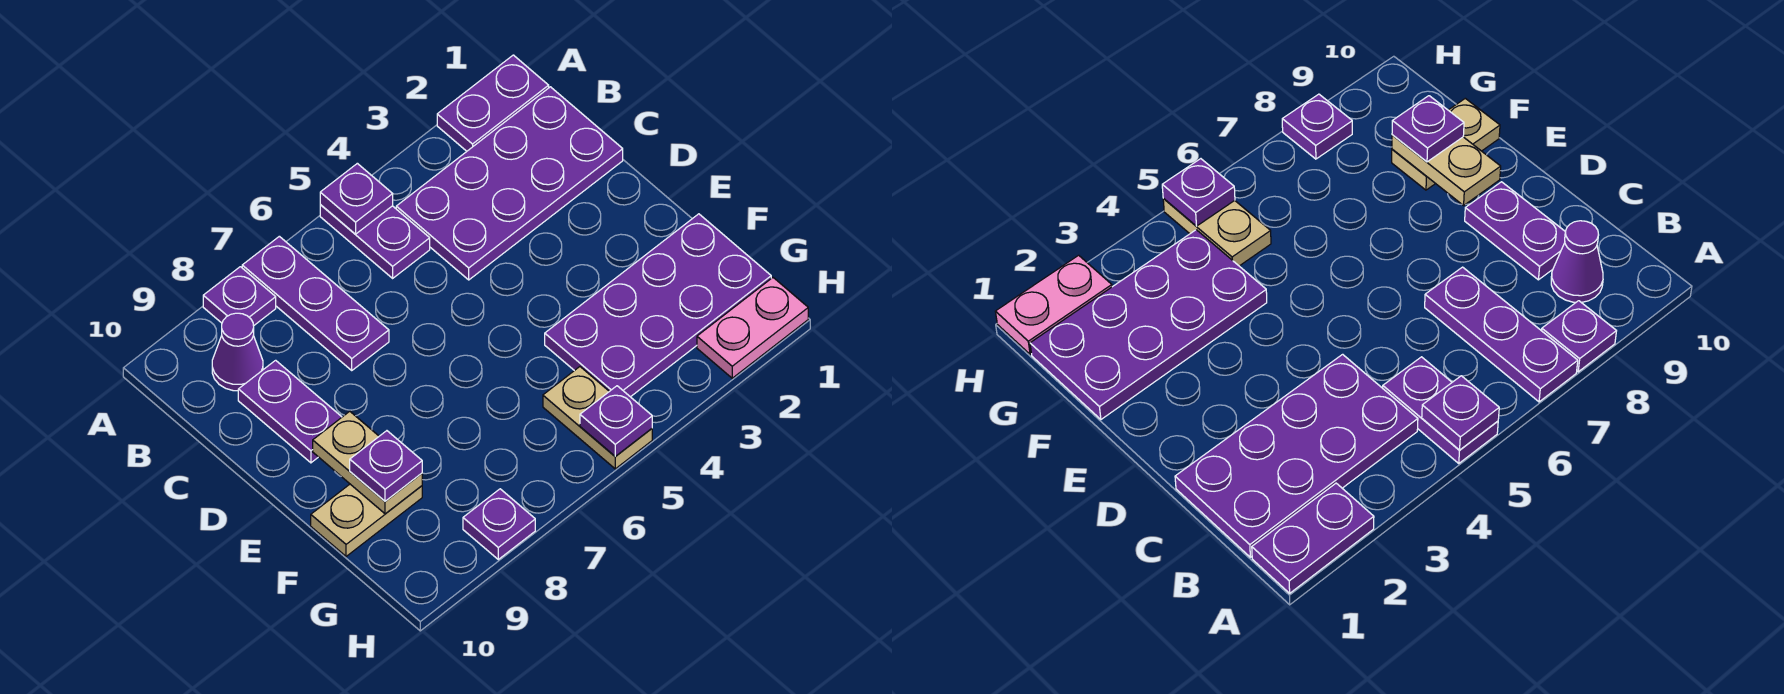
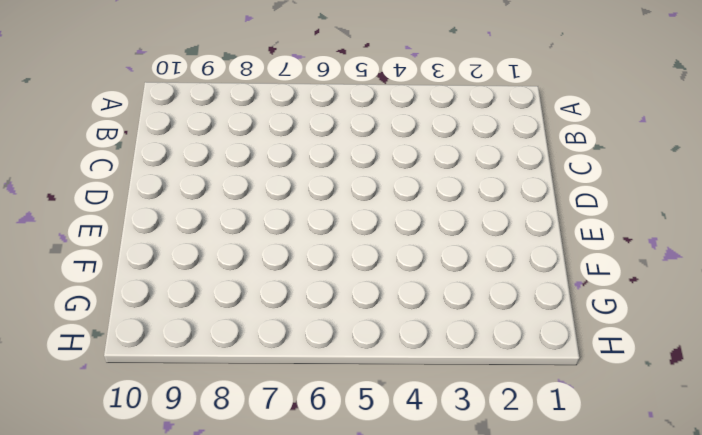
none -> purple plate A1:A2 level 1
none -> purple plate A5:B5 level 1
none -> purple plate A7:C7 level 1

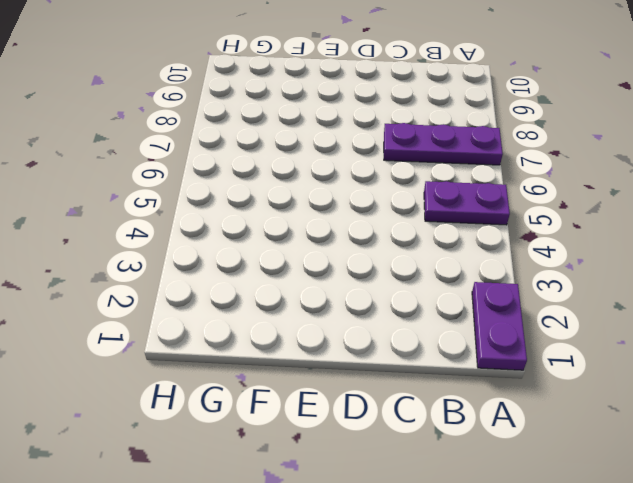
none -> purple plate A8 level 1
none -> purple plate B1:C4 level 1
none -> purple cone B9 level 1

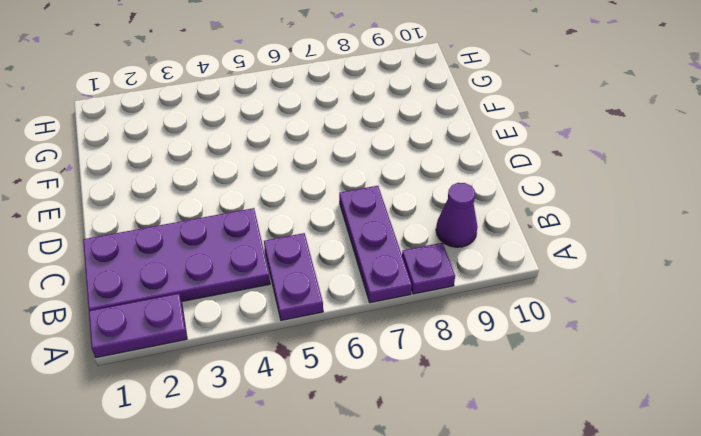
none -> purple plate C9:D9 level 1
none -> purple plate F1:G4 level 1
none -> tan plate F9:F10 level 1

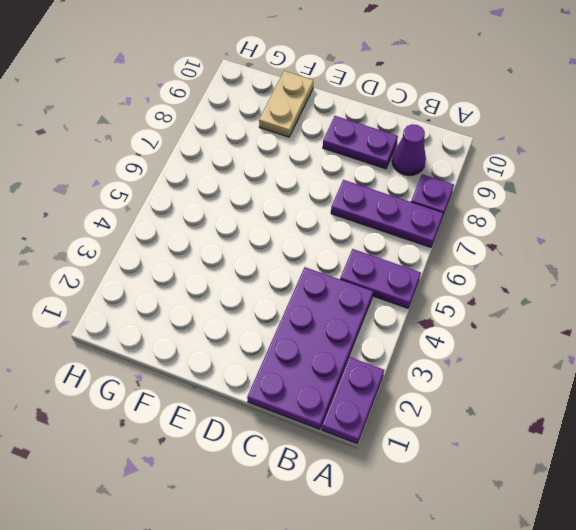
none -> purple plate F1:G4 level 1
none -> tan plate G5:H5 level 1
none -> pink plate H1:H2 level 1

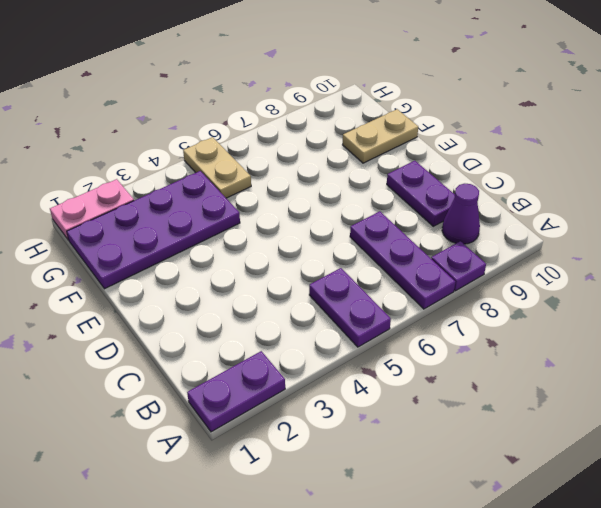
none -> purple plate B1:C4 level 1
none -> purple plate H8 level 1
none -> purple plate A5 level 2

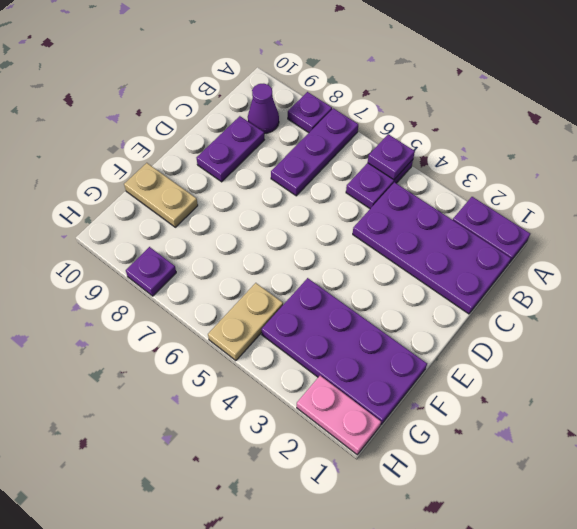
none -> tan plate E9:F9 level 2
none -> purple plate H5 level 2
none -> purple plate F9 level 3

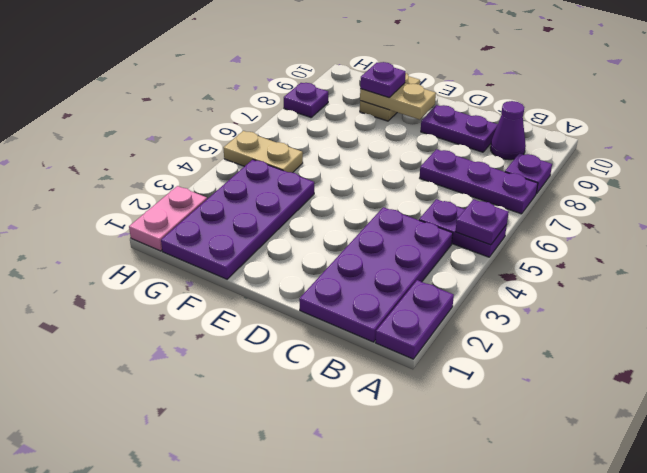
none -> purple plate H5 level 2

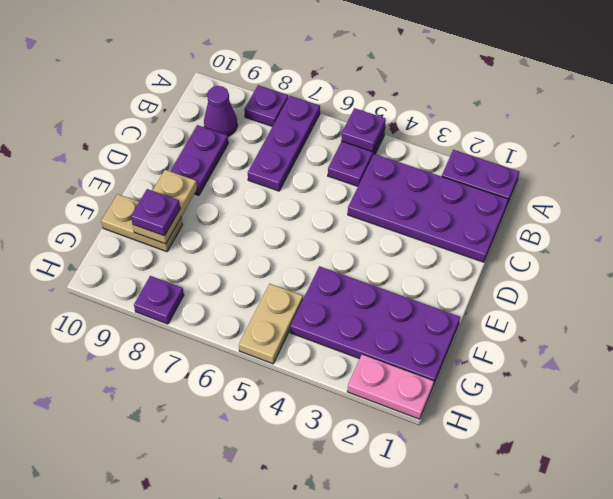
none -> purple plate H5 level 2

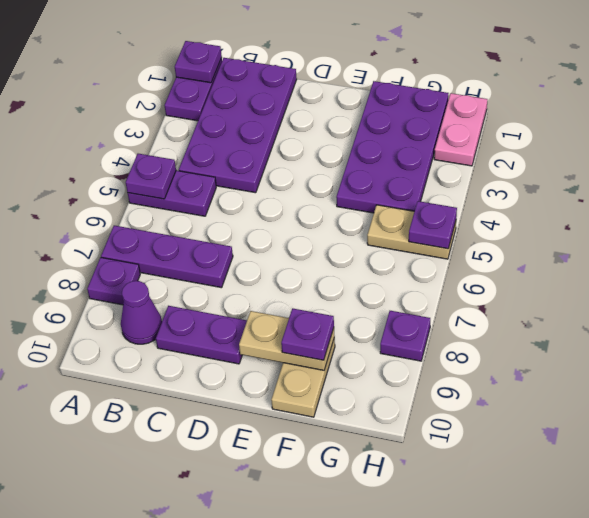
purple plate A1 level 2 -> none

